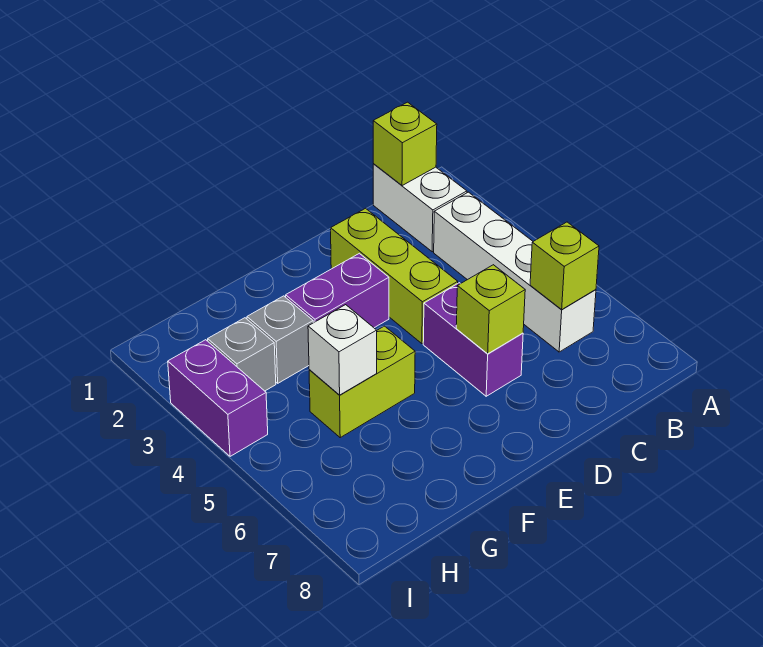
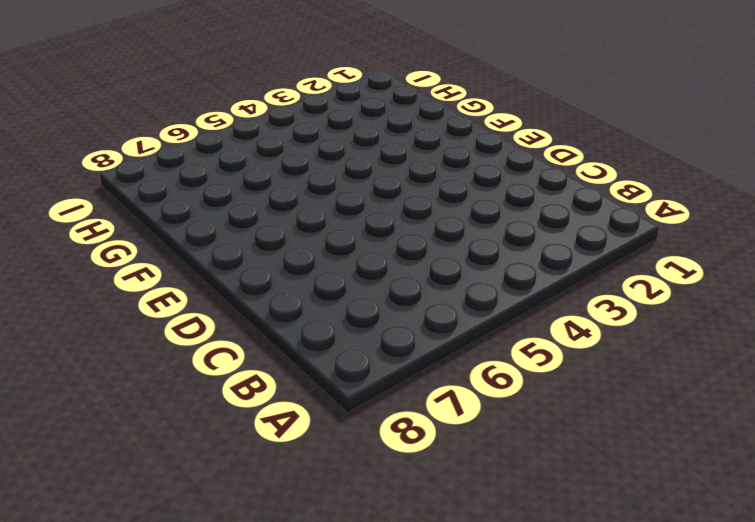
none -> white brick B1:B2 level 1
none -> white brick B3:B6 level 1
none -> lime brick D2:D4 level 1

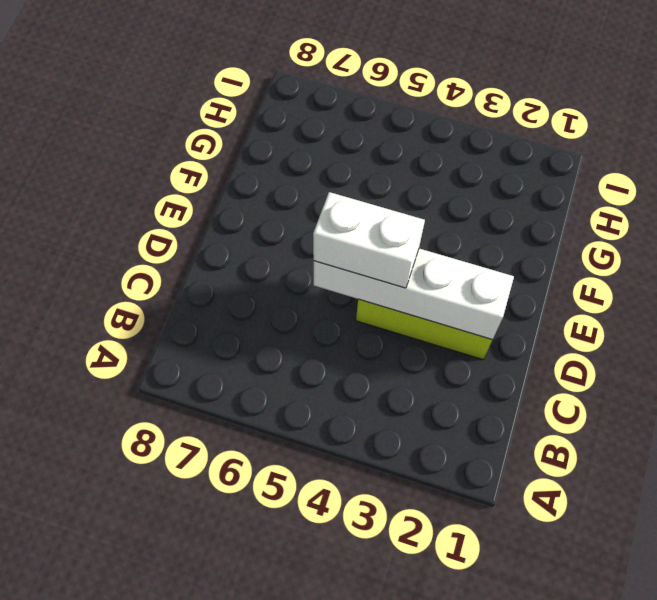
white brick D2:D5 level 2 -> white brick B3:B6 level 1
white brick D4:D5 level 3 -> white brick B1:B2 level 1
none -> purple brick D5:D6 level 1
none -> purple brick E3:F3 level 1
none -> lime brick F5:G5 level 1

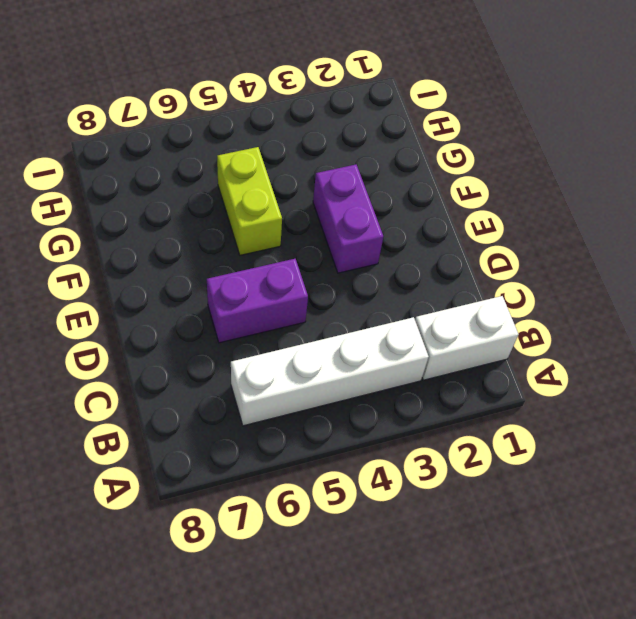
none -> lime brick D2:D4 level 1
none -> grey brick G3 level 1
none -> grey brick H3 level 1

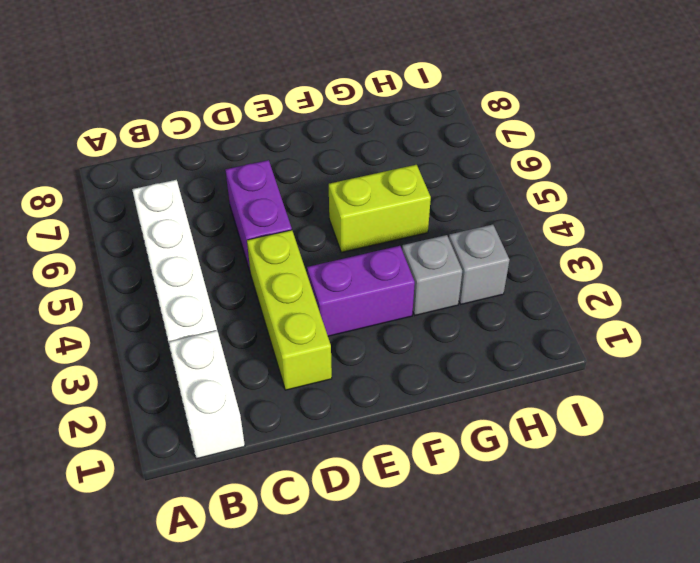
none -> purple brick I3:I4 level 1
none -> lime brick B1 level 2
none -> lime brick B6 level 2

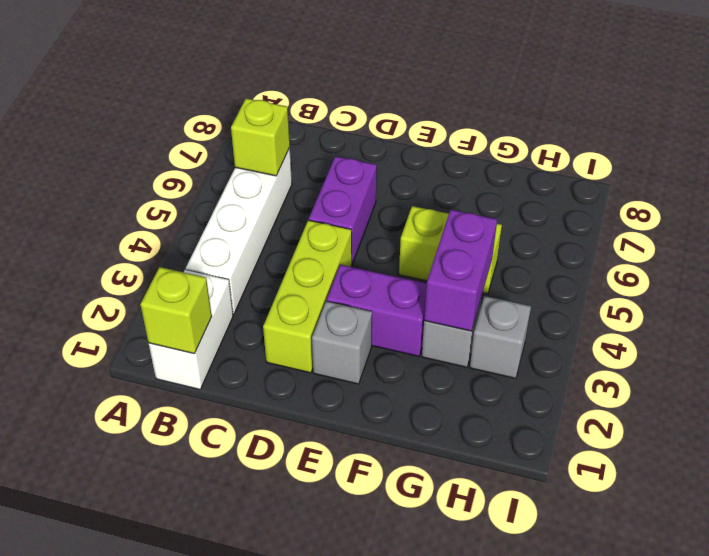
grey brick E2 level 1 -> none
purple brick G3:G4 level 2 -> purple brick I3:I4 level 1
none -> lime brick D6 level 2
none -> white brick G5 level 2

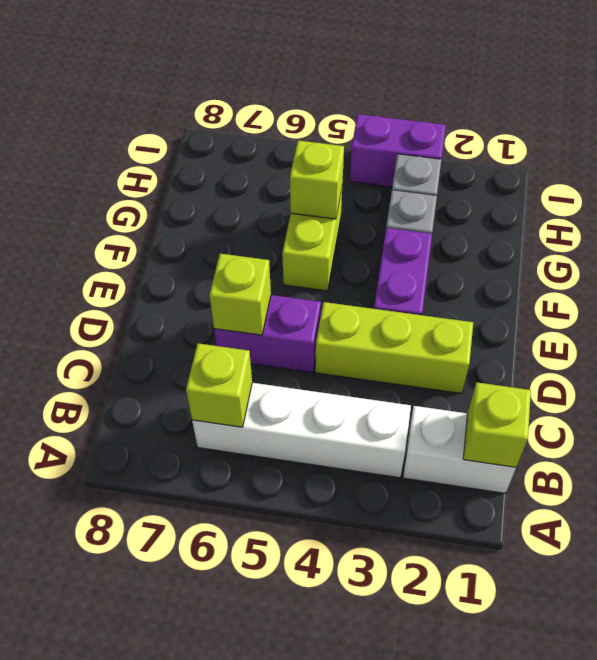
lime brick G5 level 2 -> white brick G5 level 2

